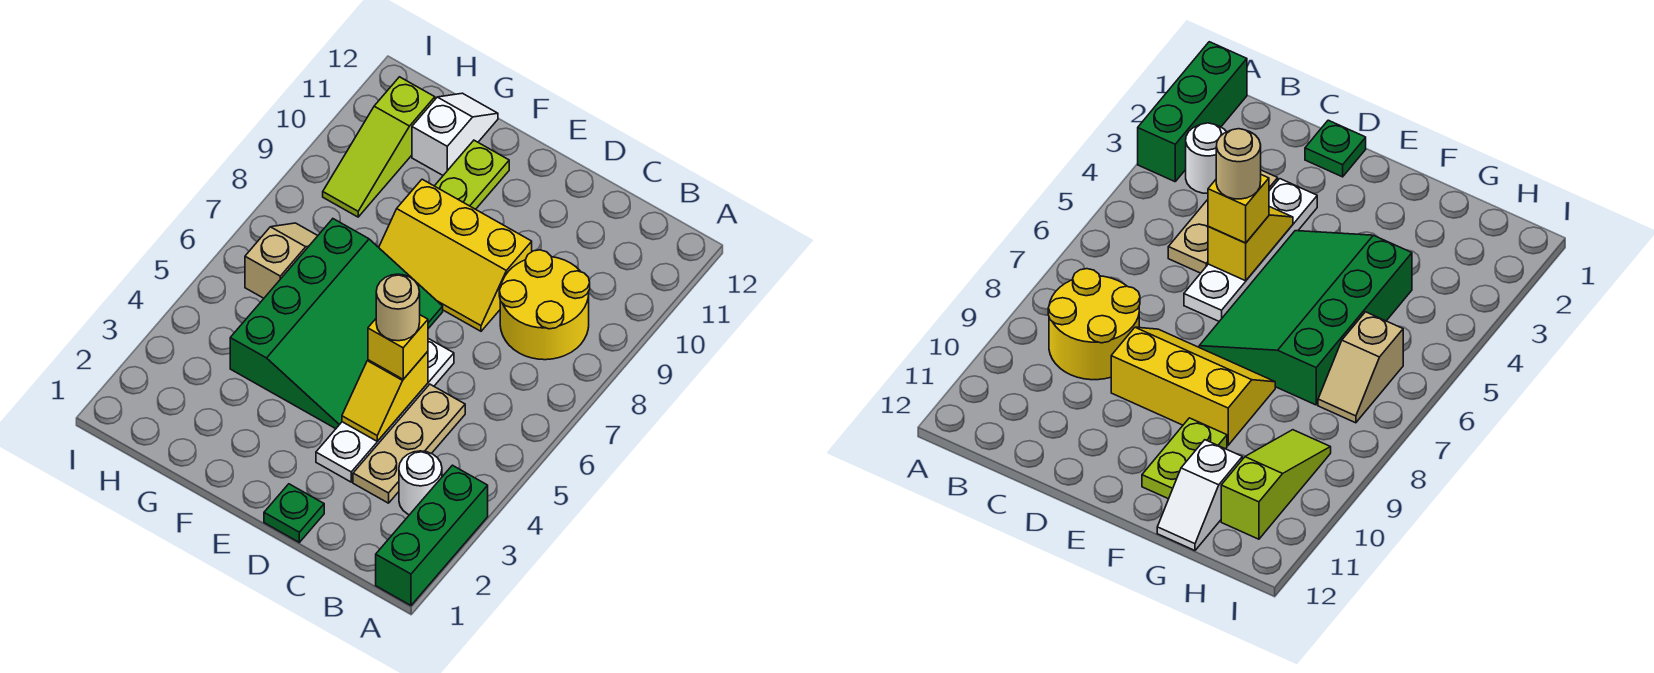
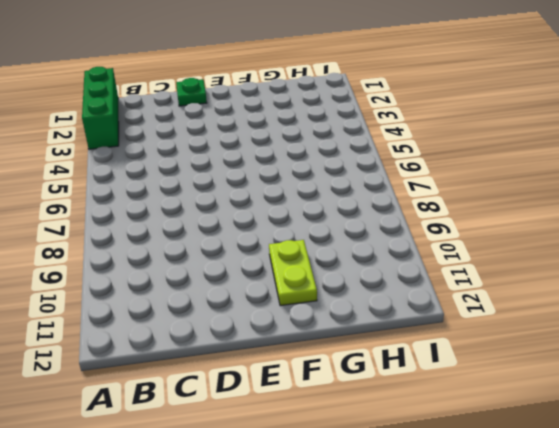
none -> white round brick B3 level 1
none -> yellow round brick B8:C9 level 1
none -> tan plate C3:C5 level 1

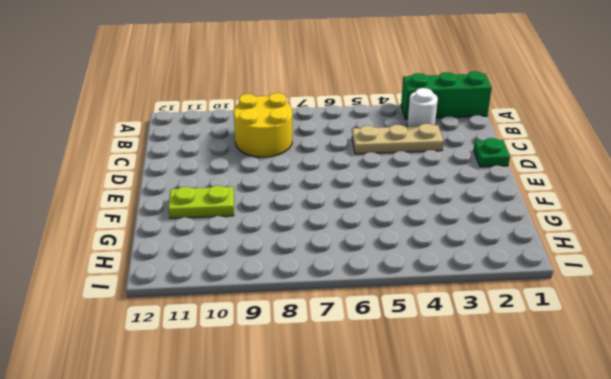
none -> white plate D3:D6 level 1
none -> yellow slope D8:F9 level 1 top 9
none -> green slope E4:G7 level 1 top G

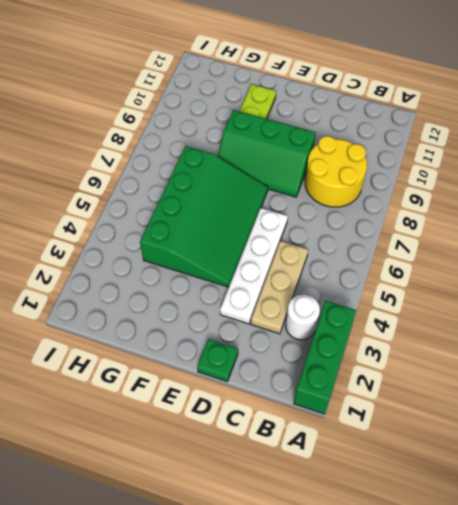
green slope D8:F9 level 1 top 9 -> yellow slope D8:F9 level 1 top 9
none -> white slope G11:G12 level 1 top 11
none -> tan slope H6:H7 level 1 top 6
none -> lime slope H9:H11 level 1 top 11

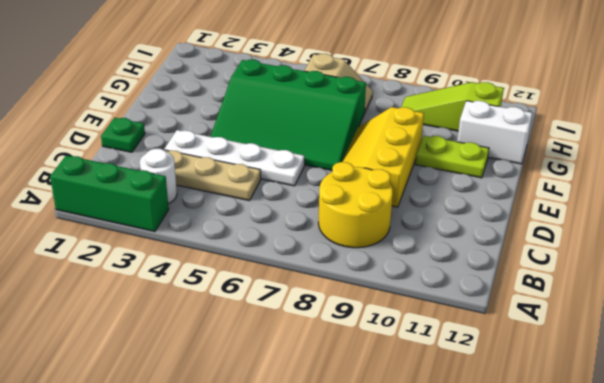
white brick G11:G12 level 1 -> white slope G11:G12 level 1 top 11
none -> yellow slope D4:D5 level 2 top 5
none -> yellow brick D5 level 3
none -> tan round brick D5 level 4

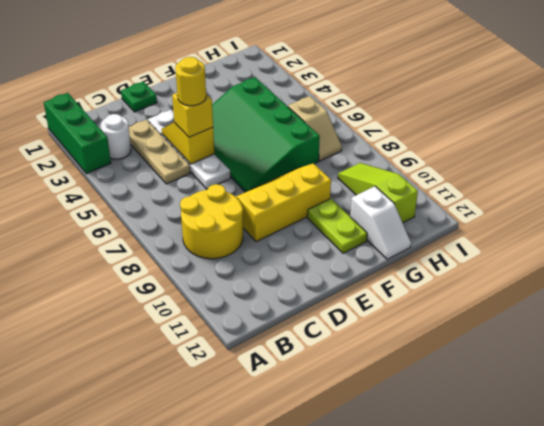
yellow round brick D5 level 4 -> tan round brick D5 level 4

